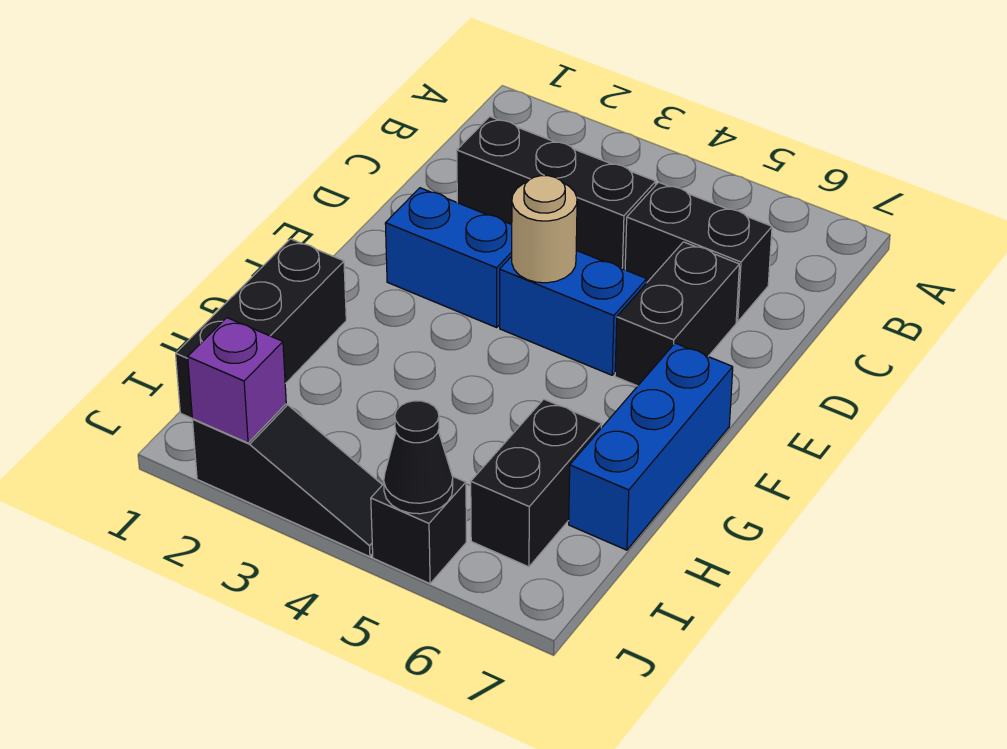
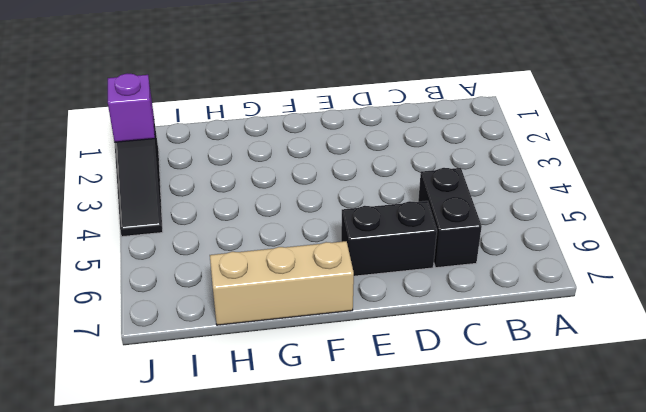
tan brick F7:H7 level 1 -> blue brick F7:H7 level 1
none -> black brick C2:C4 level 1
none -> blue brick E2:E3 level 1
none -> blue brick E4:E5 level 1

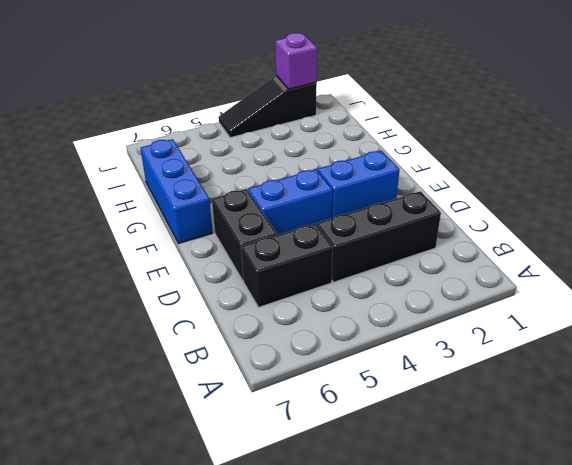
none -> black brick G1:I1 level 1
none -> black brick H6:I6 level 1
none -> black brick J5 level 1

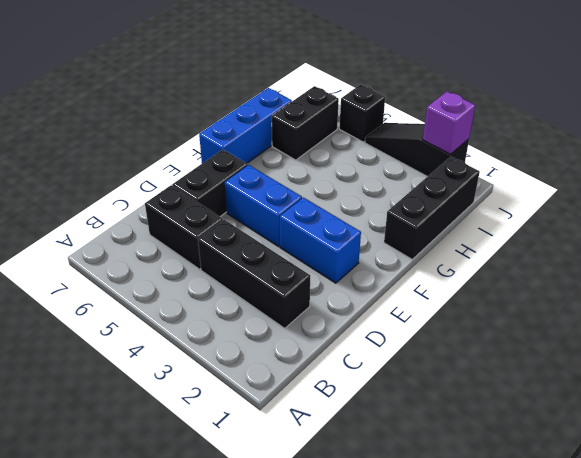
none -> tan round brick E4 level 2
none -> black cone J5 level 2

